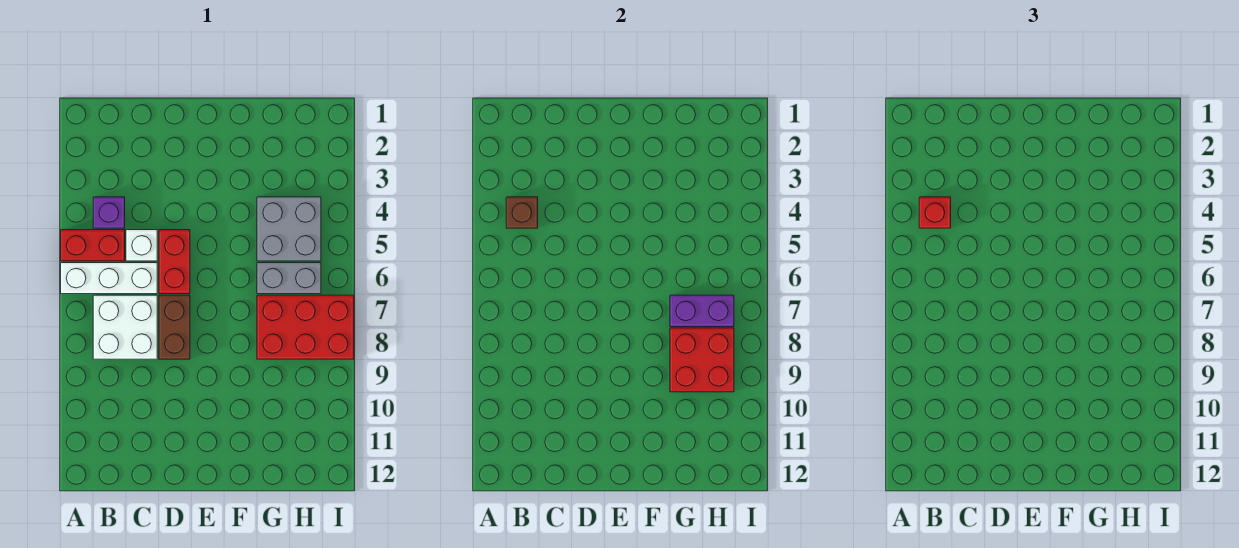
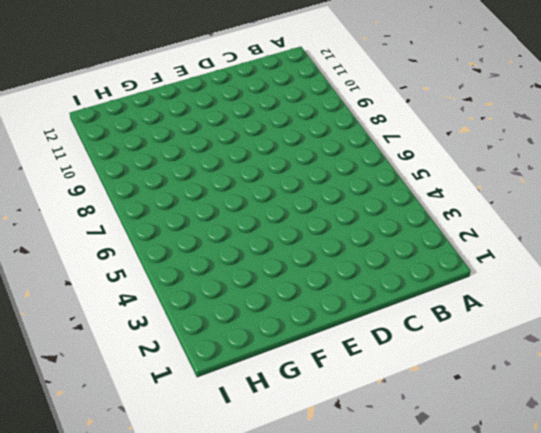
none -> red brick A5:B5 level 1
none -> white brick A6:C6 level 1
none -> purple brick B4 level 1

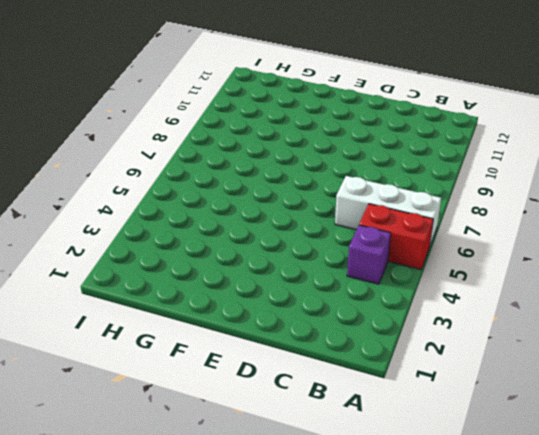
none -> white brick B7:C8 level 1
none -> white brick C5 level 1
none -> red brick D5:D6 level 1

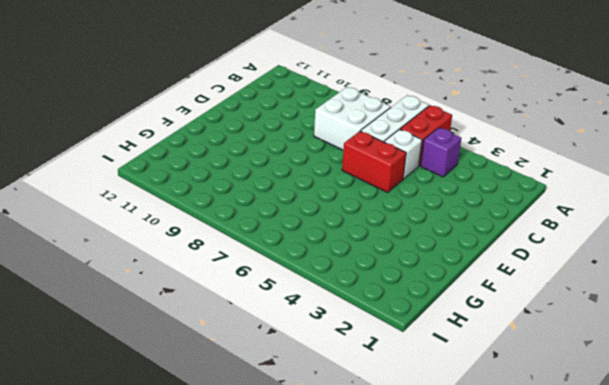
none -> brown brick D7:D8 level 1
none -> grey brick G4:H5 level 1
none -> grey brick G6:H6 level 1

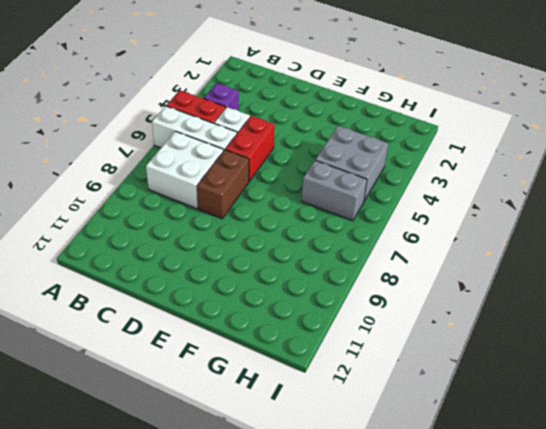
none -> red brick G7:I8 level 1
none -> brown brick B4 level 2
none -> purple brick G7:H7 level 2

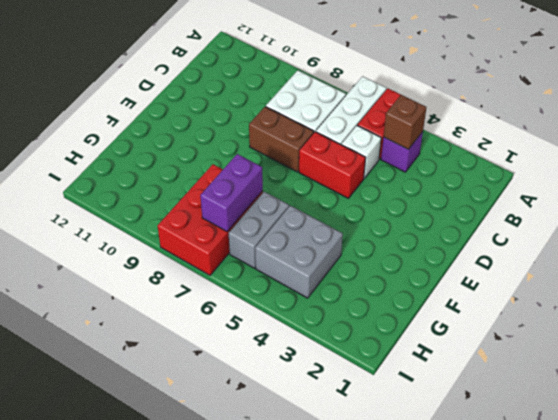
none -> red brick G8:H9 level 2
none -> red brick B4 level 3

